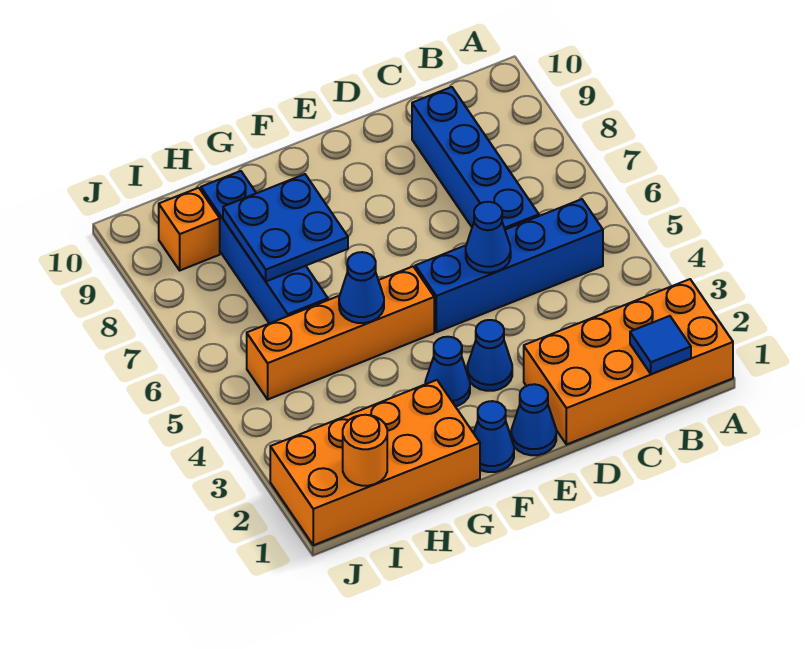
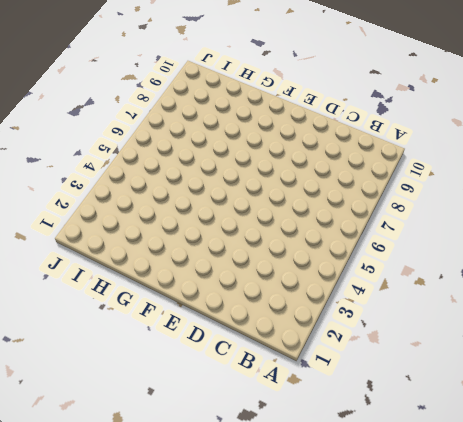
none -> orange brick A1:D2 level 1
none -> blue brick B5:E5 level 1
none -> blue brick C6:C9 level 1

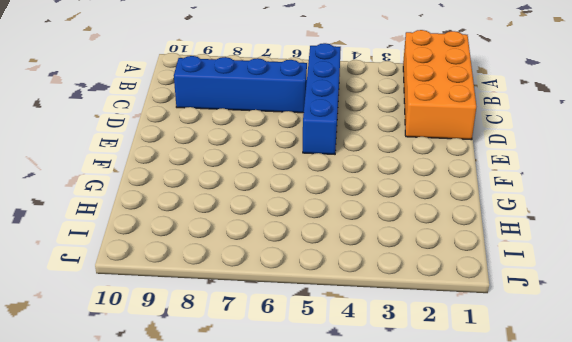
none -> blue cone E1 level 1
none -> blue cone E3 level 1
none -> blue cone F1 level 1

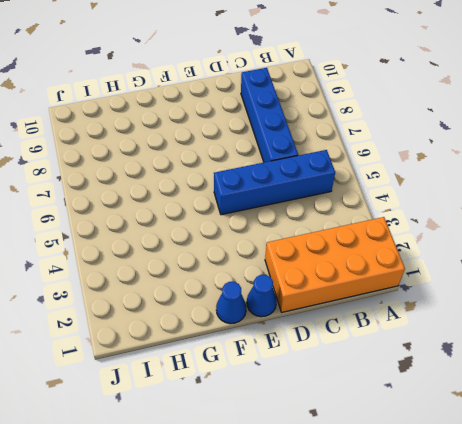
none -> blue cone E3 level 1
none -> blue cone F3 level 1
none -> orange brick F5:I5 level 1

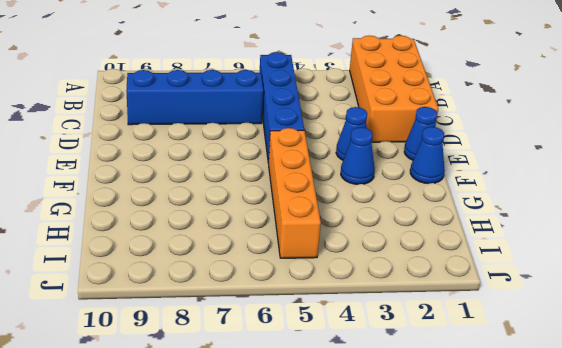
none -> orange brick G1:J2 level 1
none -> blue brick H6:H9 level 1
none -> orange brick I9 level 1

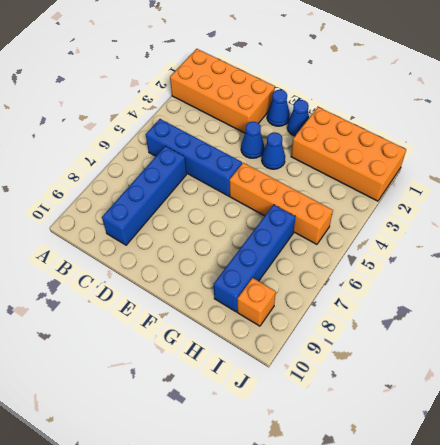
none -> blue tile B1 level 2
none -> blue cone D5 level 2
none -> blue cone G5 level 2

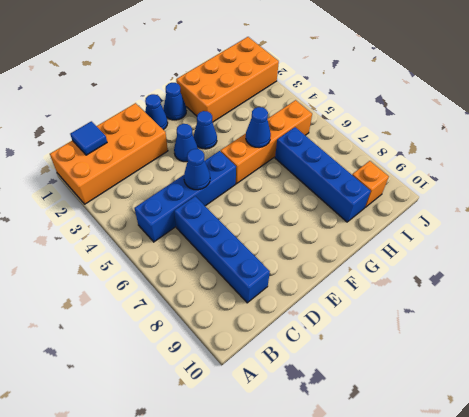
none -> blue plate G7:H8 level 2
none -> orange round brick I1 level 2

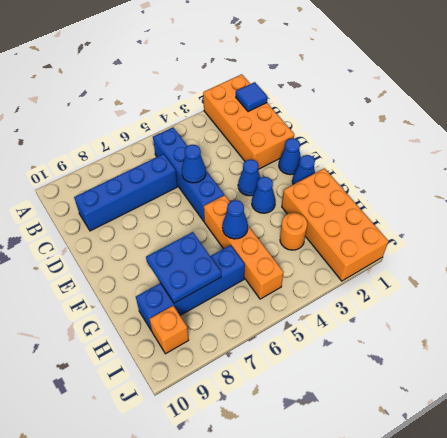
orange round brick H3 level 1 -> orange round brick I1 level 2

